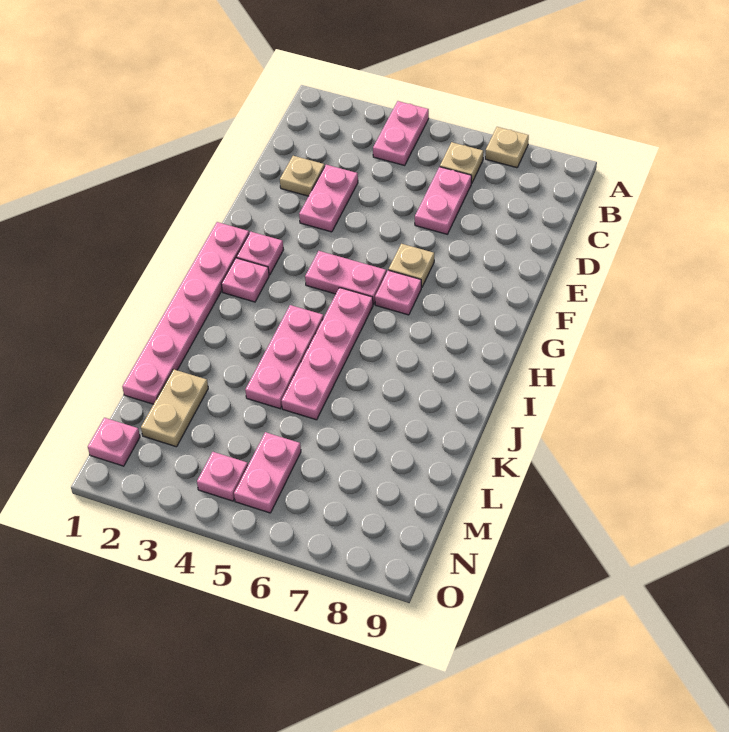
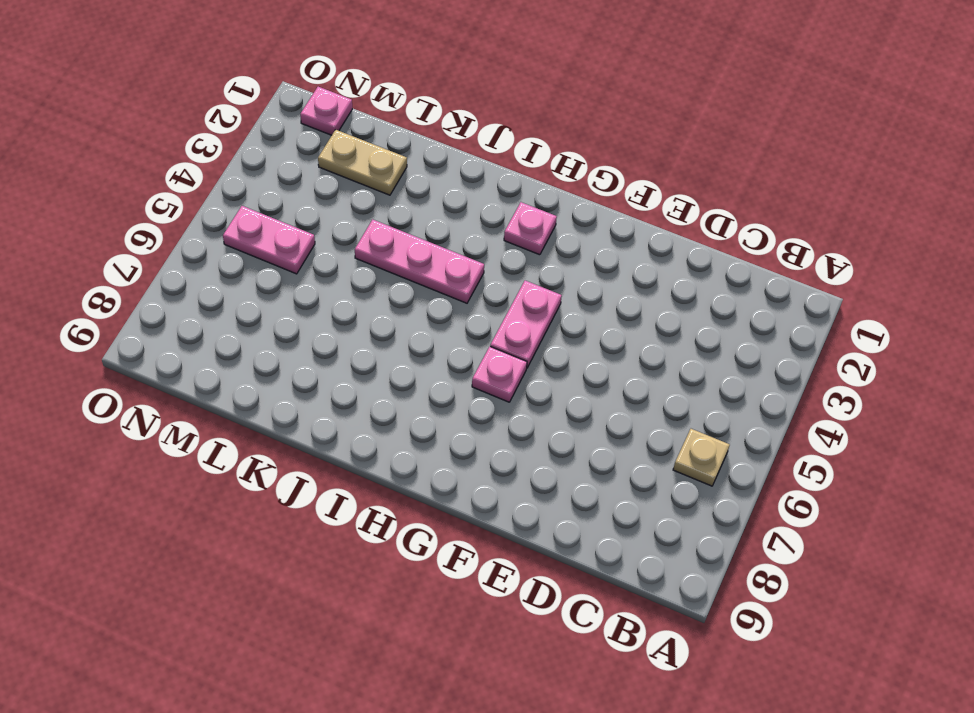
none -> pink plate A4:B4 level 1
none -> tan plate A7 level 1
none -> pink plate C6:D6 level 1

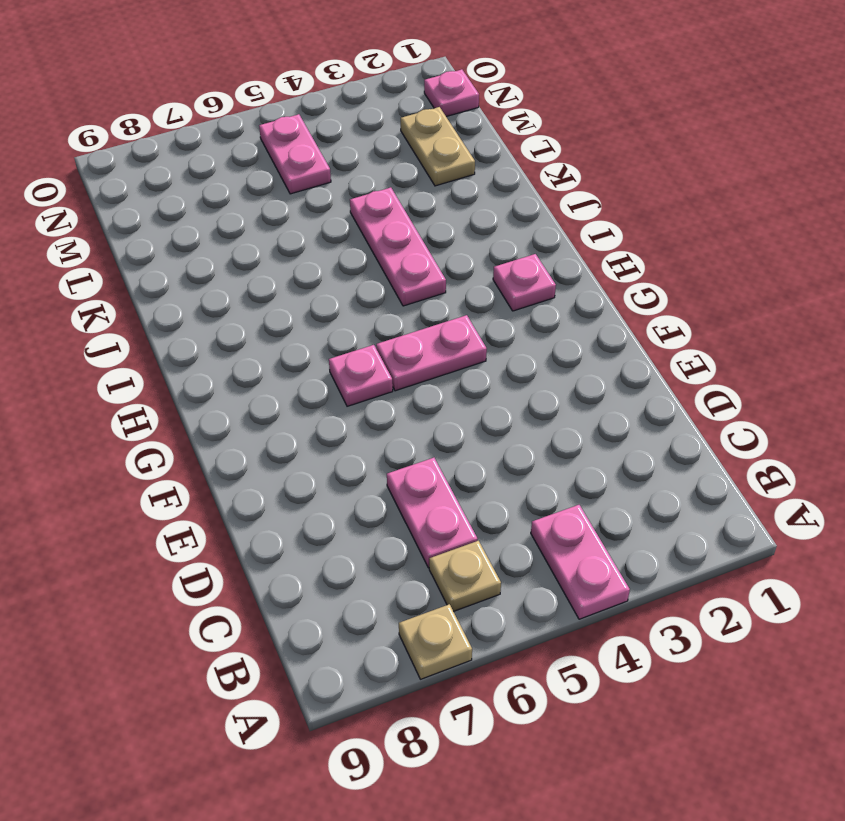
none -> tan plate D2 level 1
none -> pink plate D3:E3 level 1
none -> tan plate F6 level 1

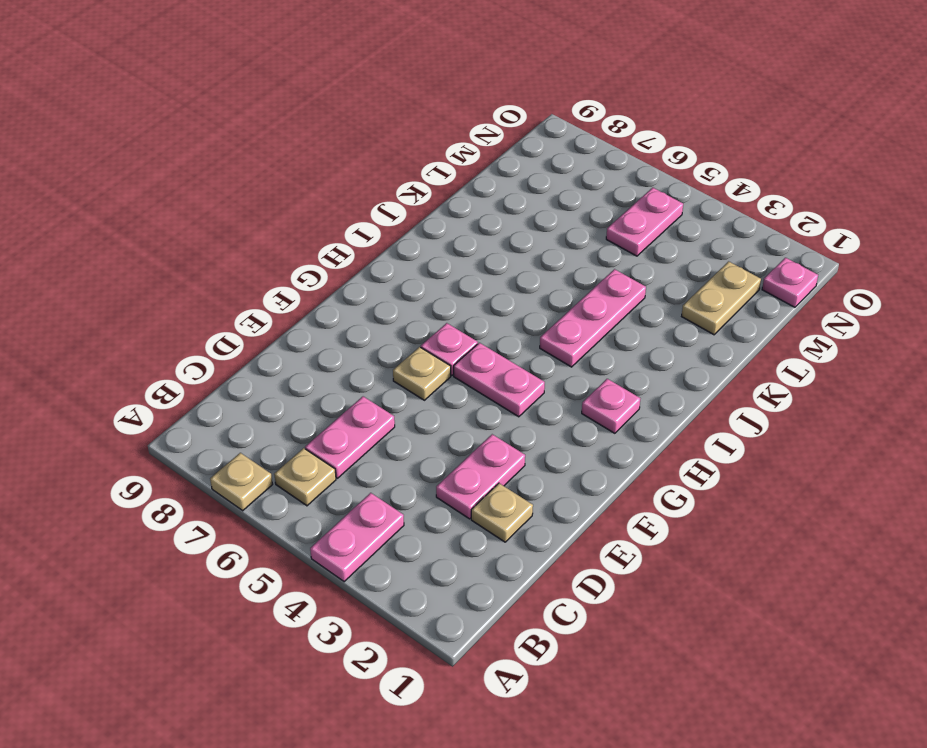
none -> pink plate G1:L1 level 1
none -> pink plate G2 level 1
none -> pink plate H5:K5 level 1

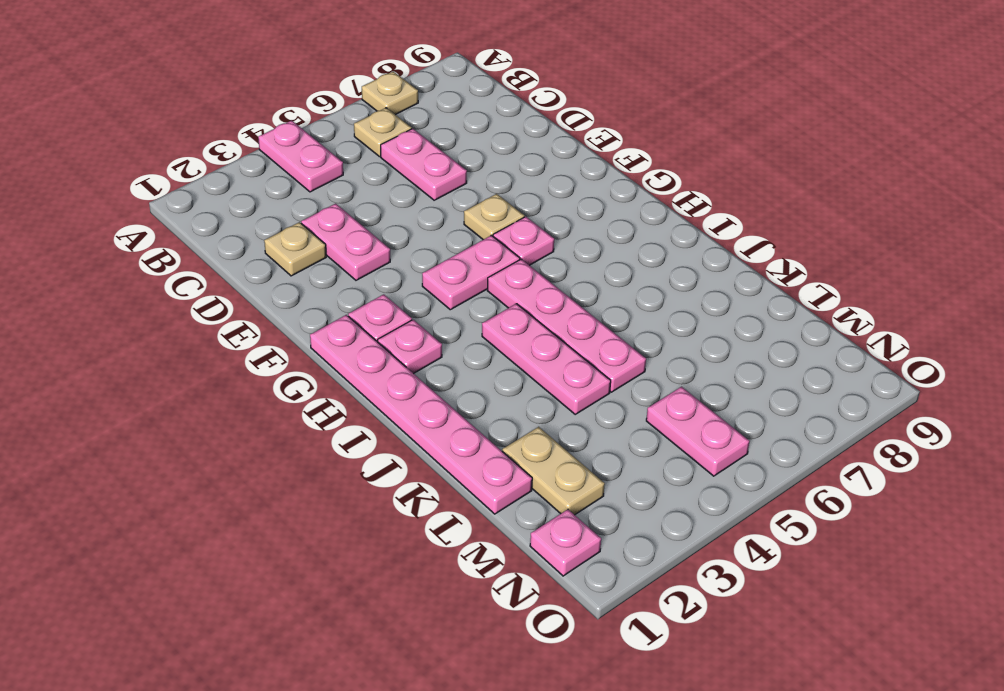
none -> pink plate N4 level 1

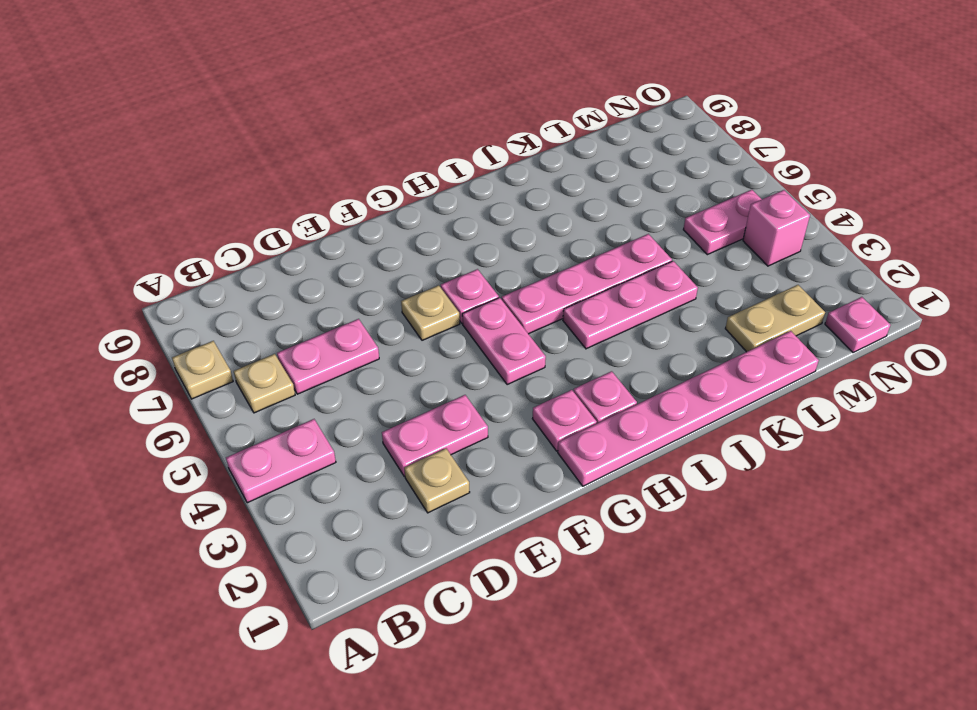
pink brick N4 level 1 -> pink plate N4 level 1

